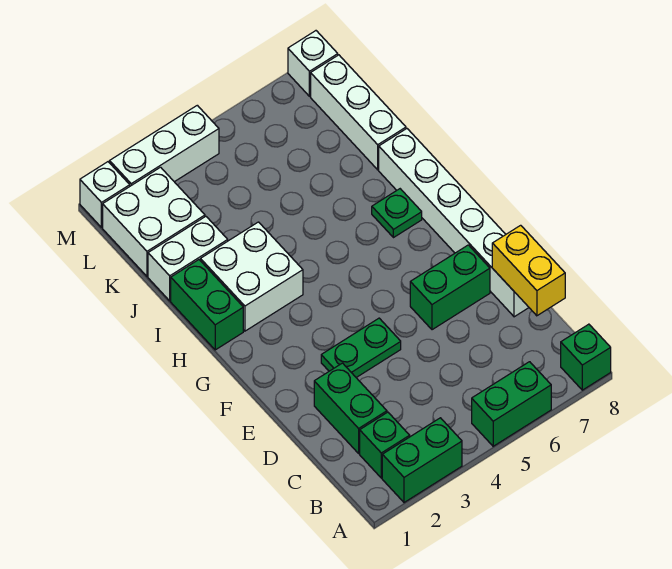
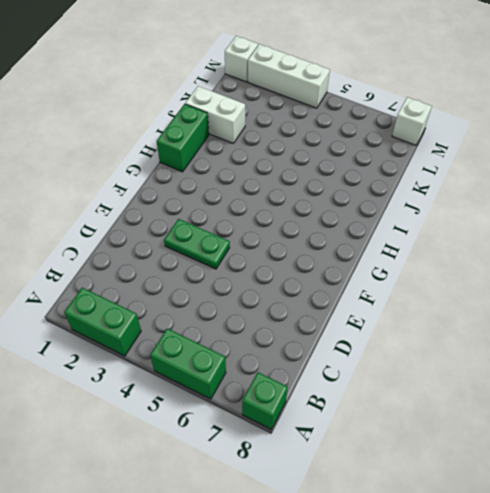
none -> green brick B2 level 1
none -> green brick C2:D2 level 1
none -> white brick D8:I8 level 1

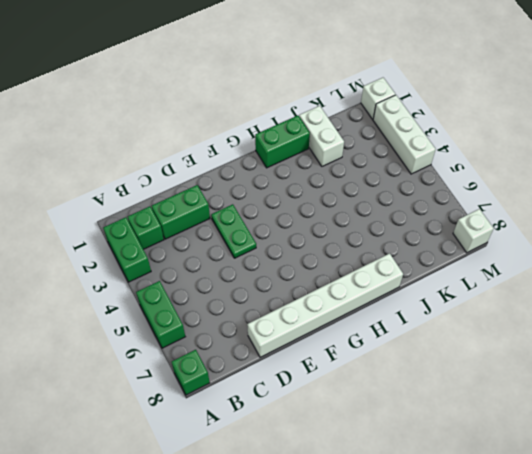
none -> green brick E6:E7 level 1
none -> white brick H2:I3 level 1
none -> green plate H7 level 1

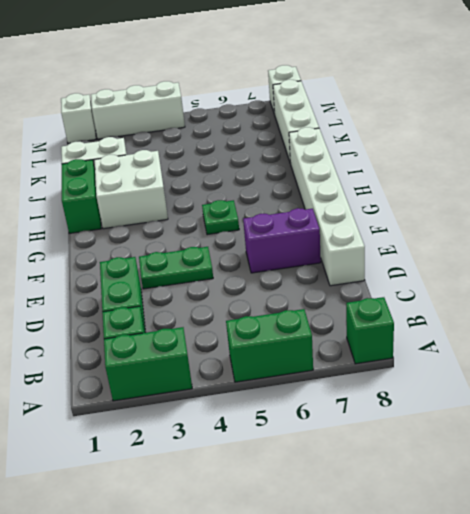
purple brick E6:E7 level 1 -> green brick E6:E7 level 1
green plate G5 level 1 -> green plate H7 level 1
none -> white brick K1:L2 level 1
none -> yellow brick C8:D8 level 2

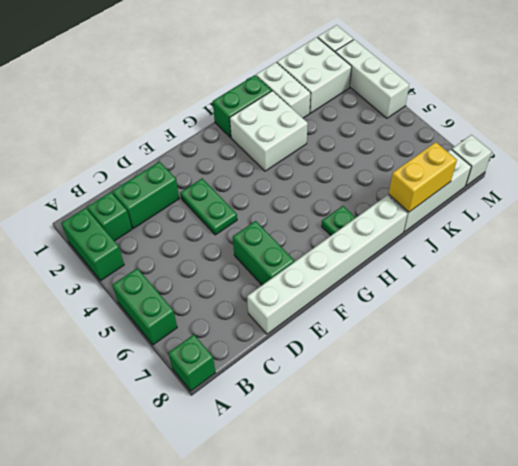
yellow brick J8:K8 level 2 -> yellow brick C8:D8 level 2

